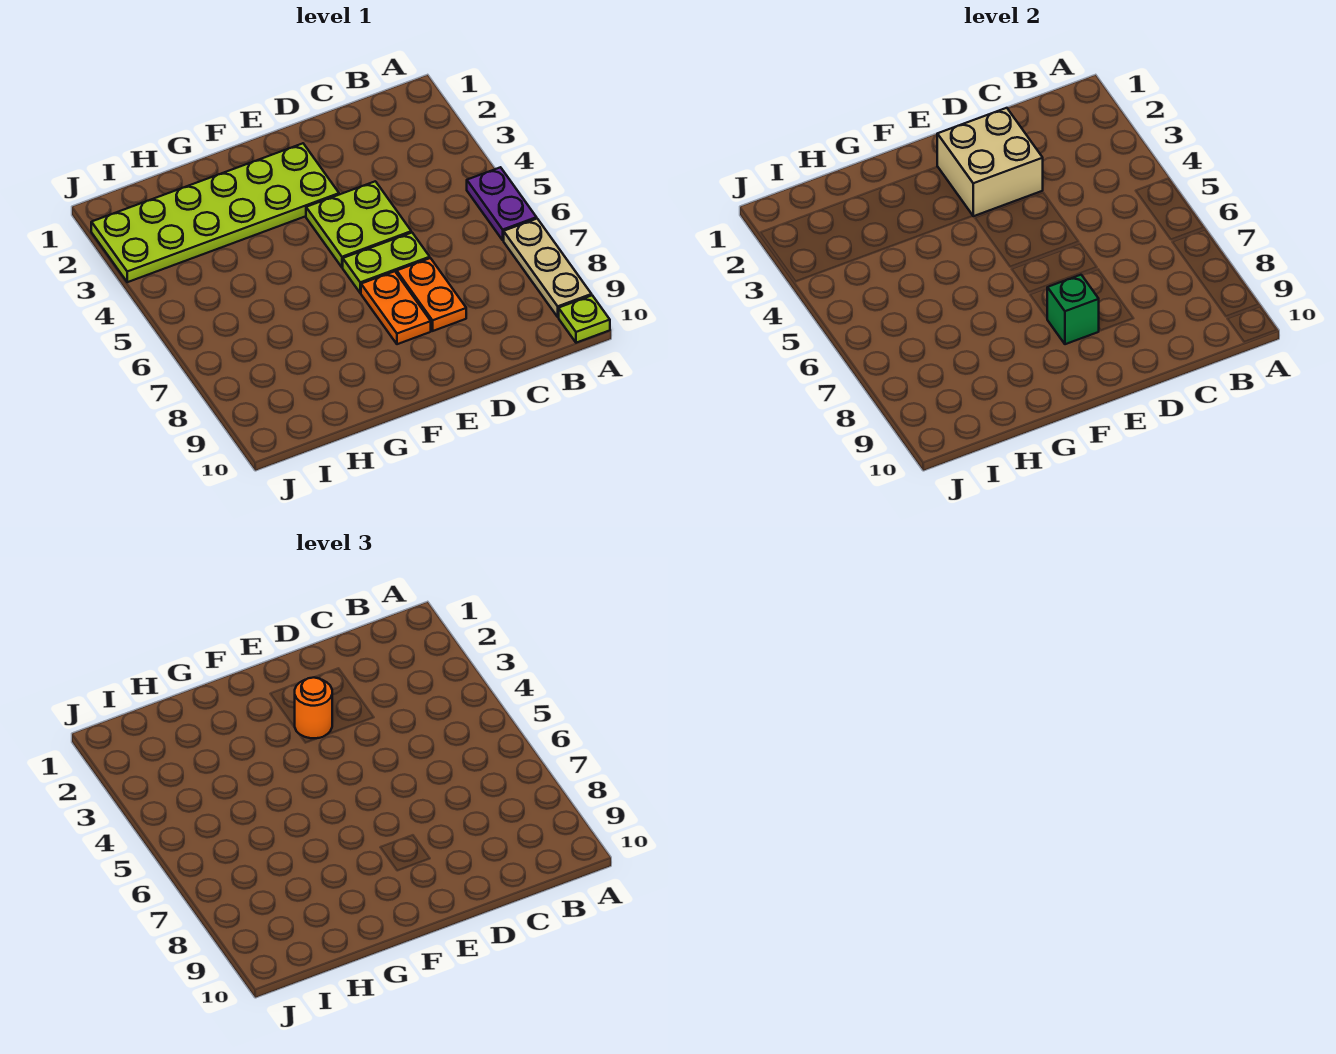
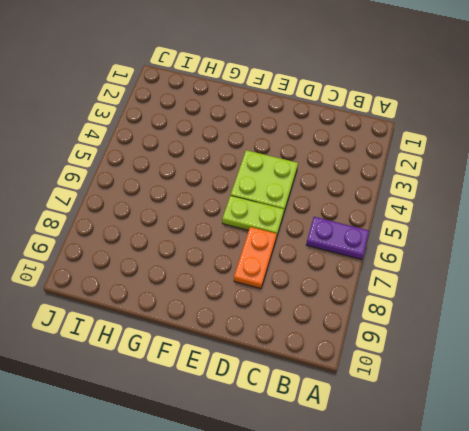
purple plate A6:B6 level 1 -> purple plate A5:A6 level 1
none -> tan plate A7:A9 level 1
none -> lime plate A10 level 1

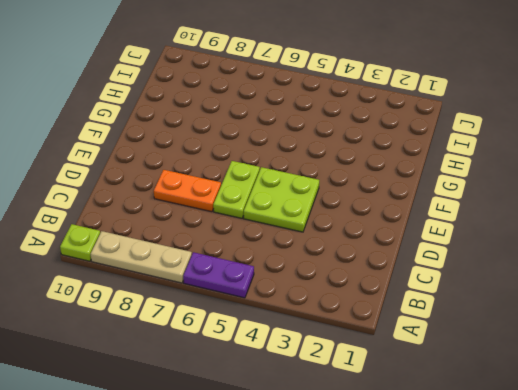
none -> lime plate E2:J3 level 1
none -> orange plate E7:E8 level 1

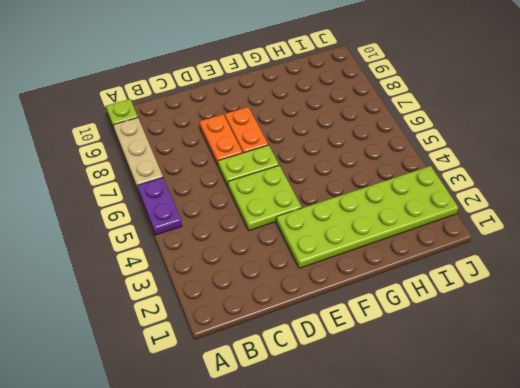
none -> tan brick D2:E3 level 2
none -> green brick E8 level 2

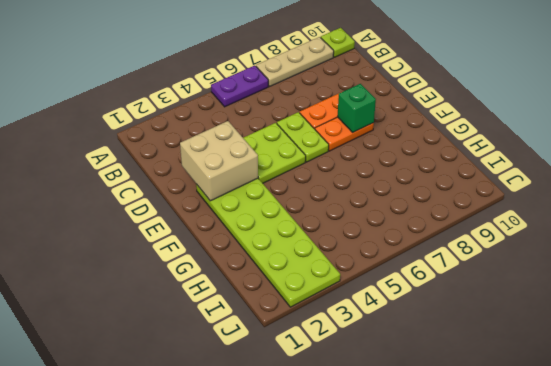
none -> orange round brick E3 level 3

